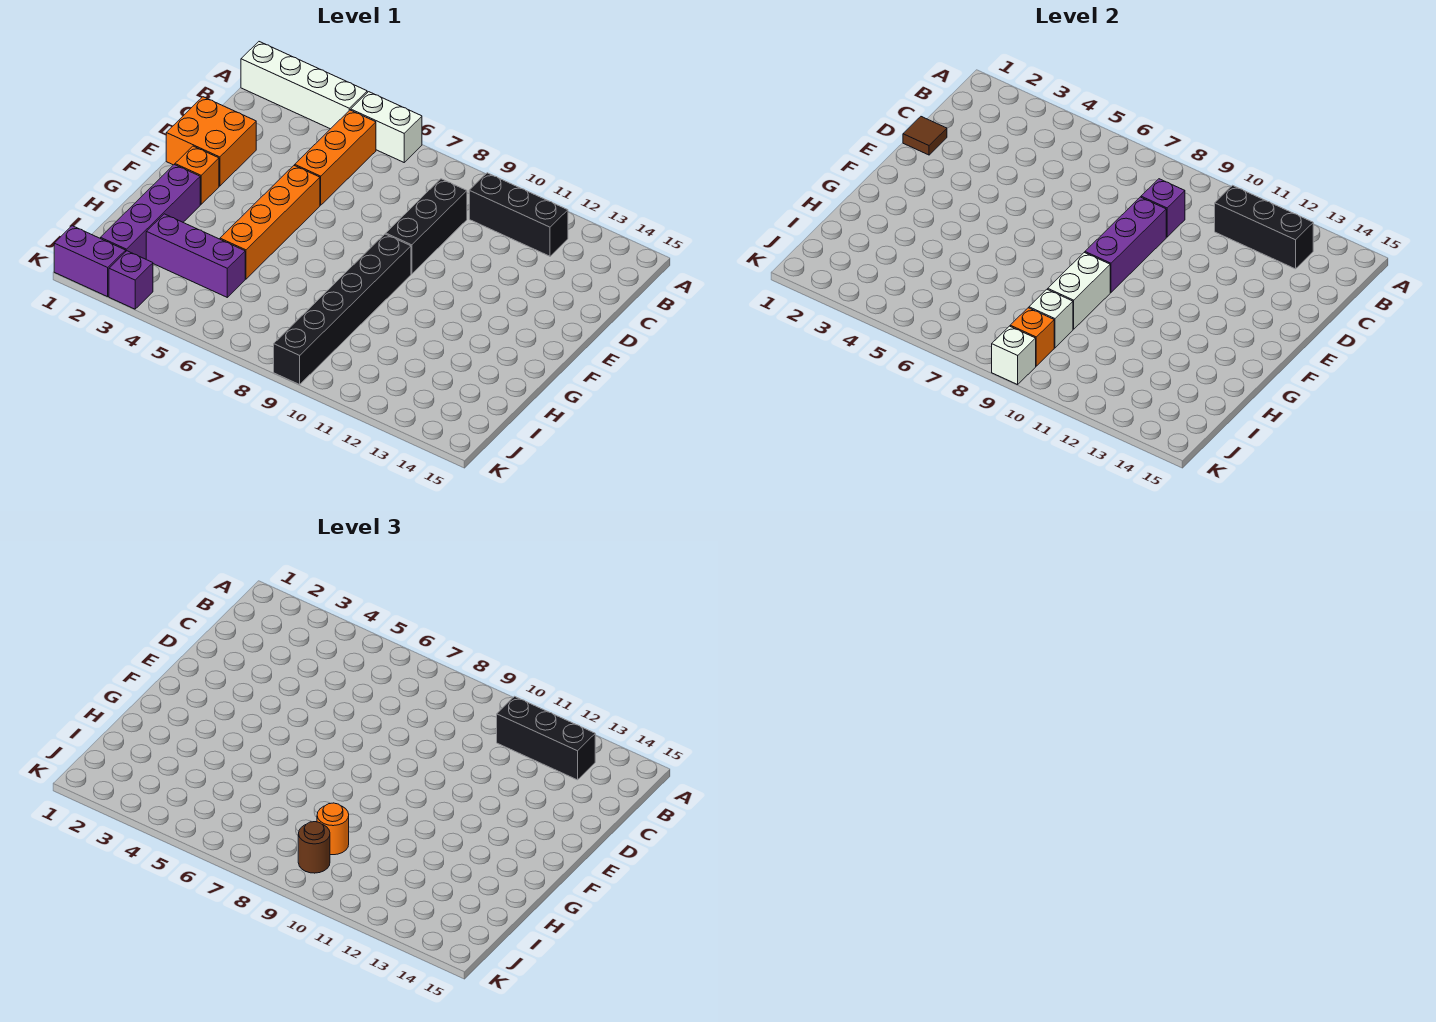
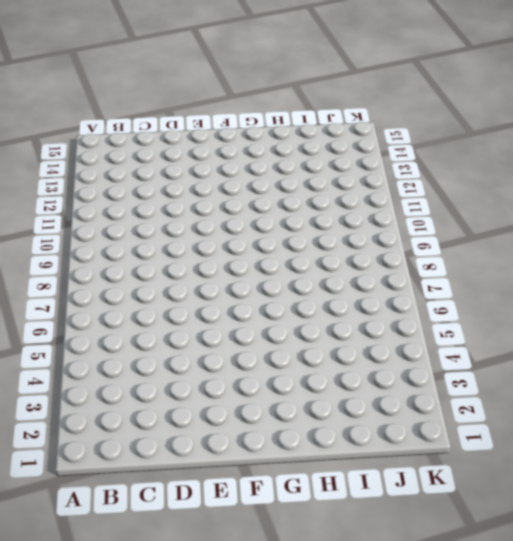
none -> white brick A1:A4 level 1
none -> white brick A5:A6 level 1
none -> orange brick B5:D5 level 1

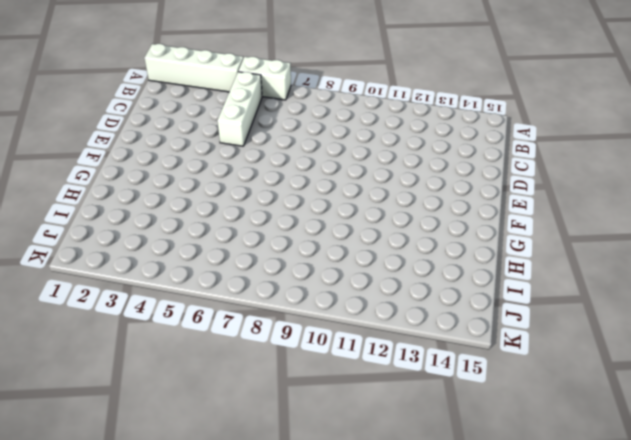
white brick B5:D5 level 1 -> orange brick B5:D5 level 1
none -> black brick B10:B12 level 1
none -> black brick C9:E9 level 1
none -> orange brick D1:E2 level 1

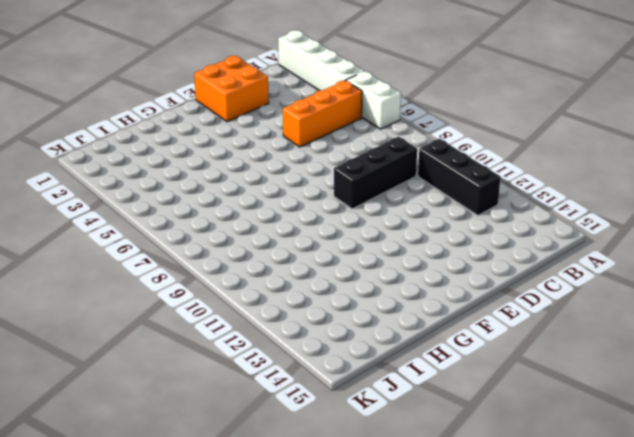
none -> orange brick E5:H5 level 1
none -> orange brick F2 level 1
none -> black brick F9:K9 level 1

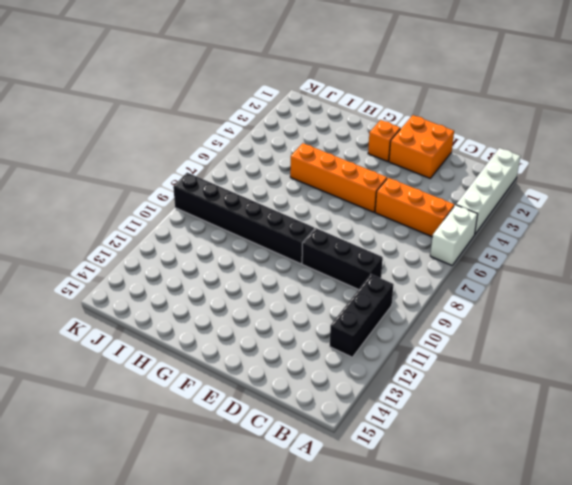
none -> purple brick G2:J2 level 1
none -> purple brick I3:I5 level 1
none -> purple brick K1:K2 level 1

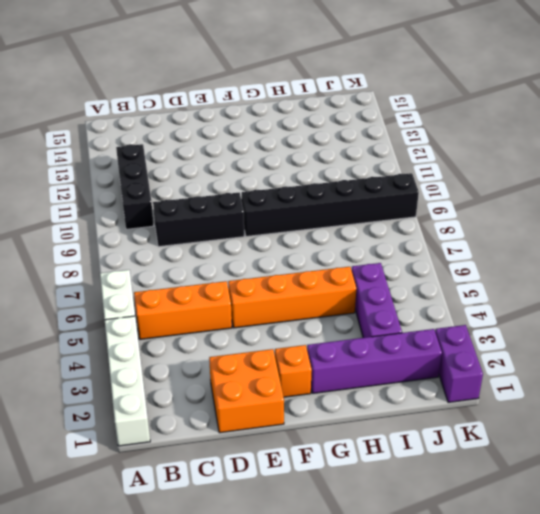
none -> purple brick K3 level 1
none -> black brick B11:B13 level 2
none -> purple brick C9 level 2

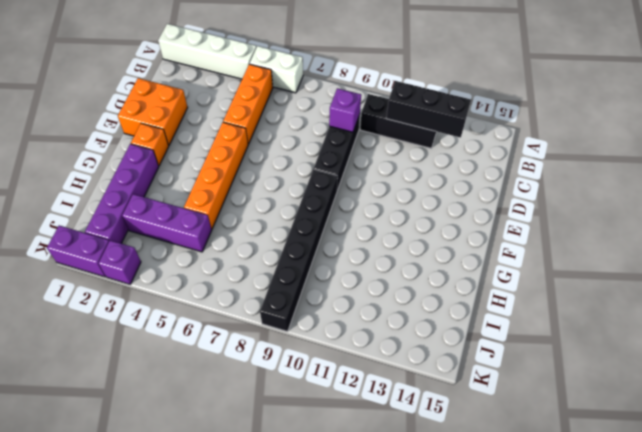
none -> brown tile D1 level 2
none -> purple brick D9:F9 level 2
none -> white brick G9:H9 level 2

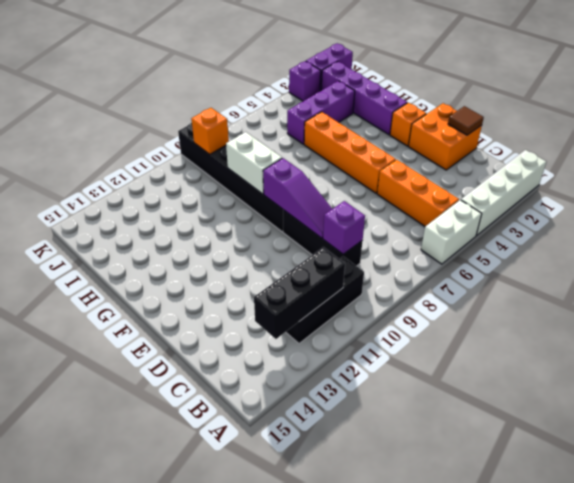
purple slope D9:F9 level 2 top F -> purple brick D9:F9 level 2
none -> white brick I9 level 2
none -> white brick K9 level 2
none -> black brick B11:B13 level 3

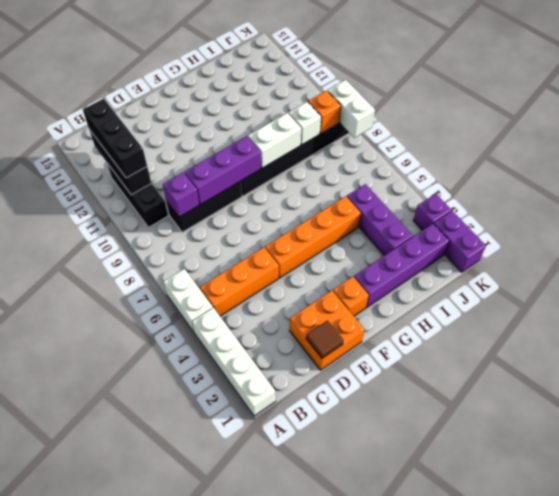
white brick K8:K9 level 2 -> white brick K9 level 2
none -> orange round brick I9 level 3
none -> brown round brick J9 level 3

